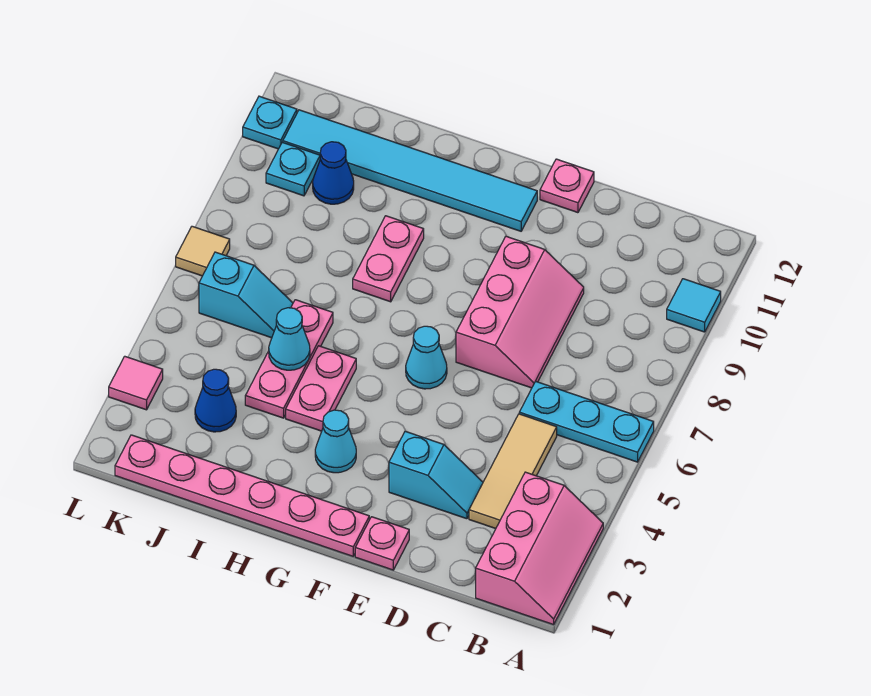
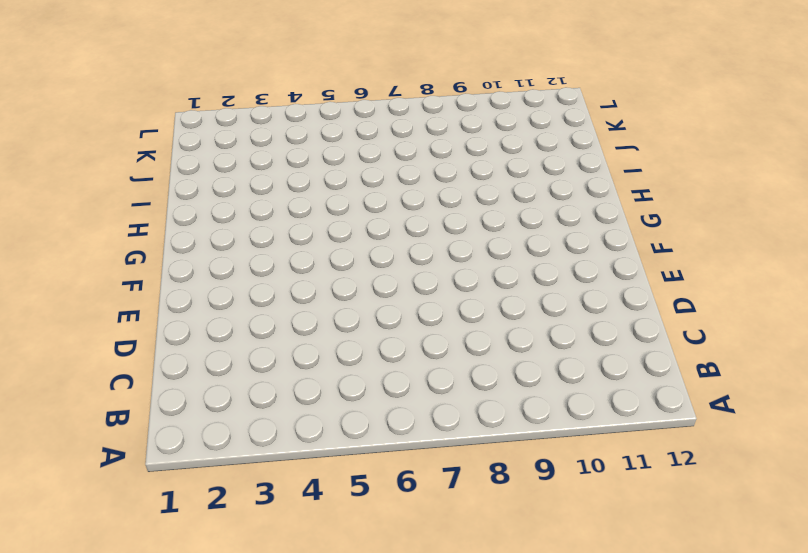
none -> pink slope A1:B3 level 1 top B
none -> cyan plate A6:C6 level 1
none -> cyan tile A10 level 1

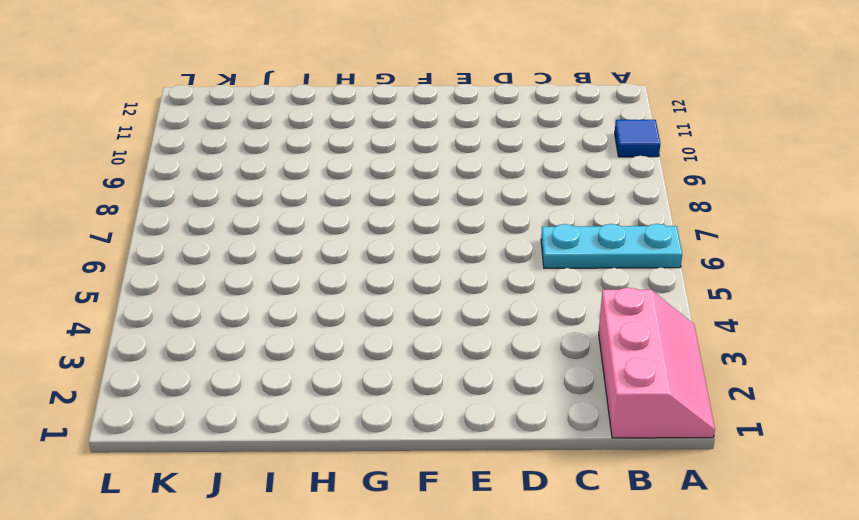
blue tile A10 level 1 -> cyan tile A10 level 1
none -> tan tile C3:C5 level 1
none -> cyan slope D3:E3 level 1 top E
none -> pink slope D7:E9 level 1 top E

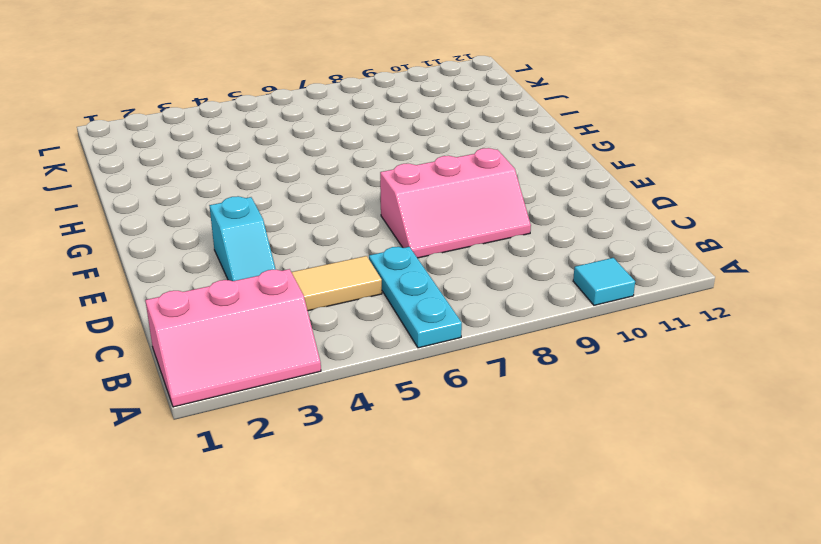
none -> pink plate E1 level 1
none -> pink plate E12 level 1
none -> pink plate F1:K1 level 1

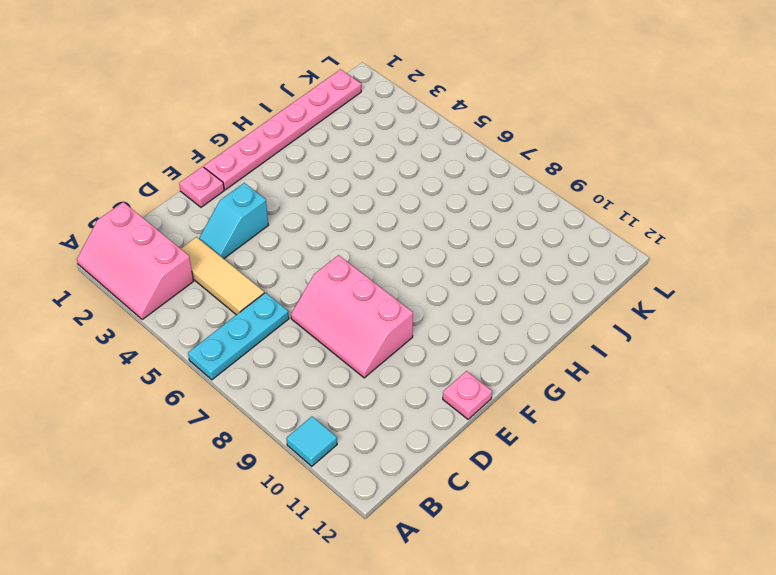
none -> cyan cone F6 level 1
none -> cyan tile F11:K11 level 1
none -> cyan cone G3 level 1

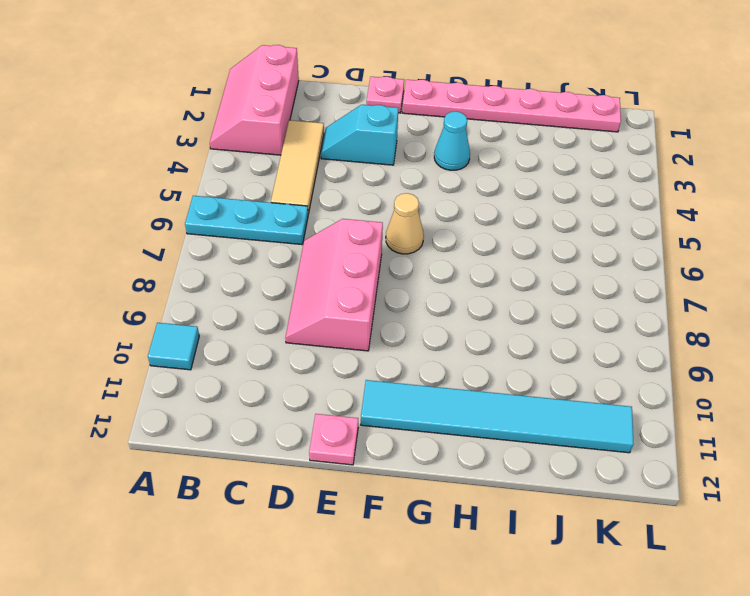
tan cone F6 level 1 -> cyan cone F6 level 1
none -> pink plate H4:H5 level 1
none -> pink plate H8:H9 level 1
none -> pink plate I4:I6 level 1

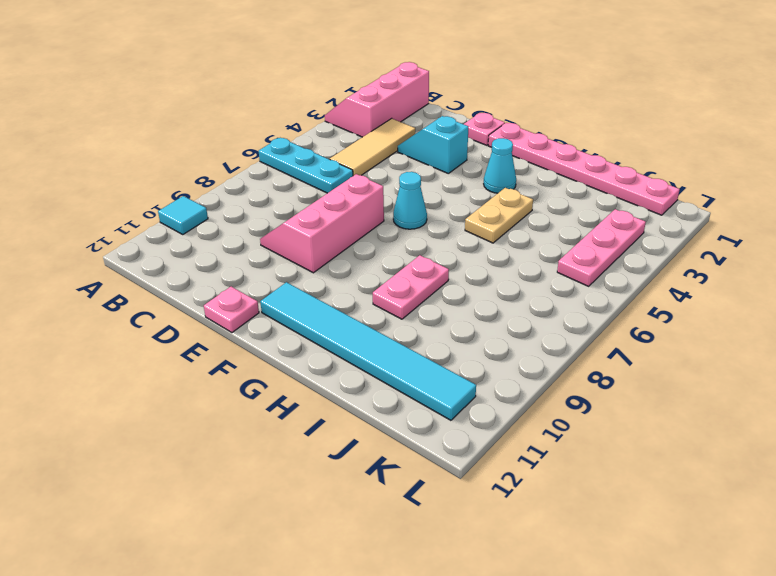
tan plate H4:H5 level 1 -> pink plate H4:H5 level 1
pink plate K3:K5 level 1 -> pink plate I4:I6 level 1
none -> blue cone J3 level 1
none -> cyan slope J6:K6 level 1 top K
none -> blue cone J10 level 1

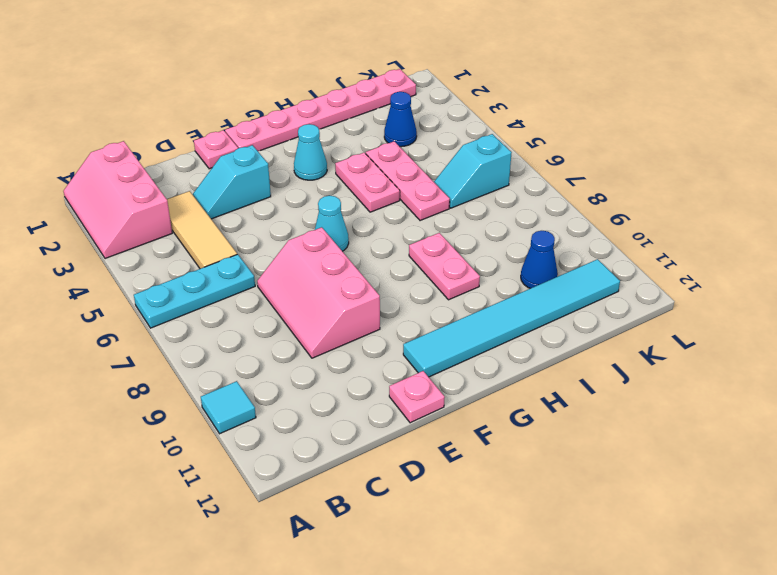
none -> cyan plate K10 level 1
none -> pink tile L3 level 1
none -> tan tile L7 level 1

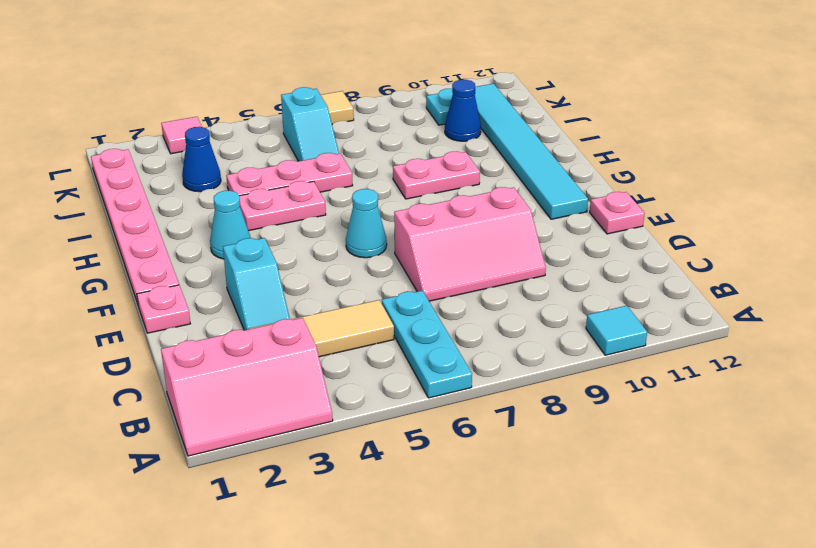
none -> cyan plate L11 level 1
none -> cyan cone I5 level 2

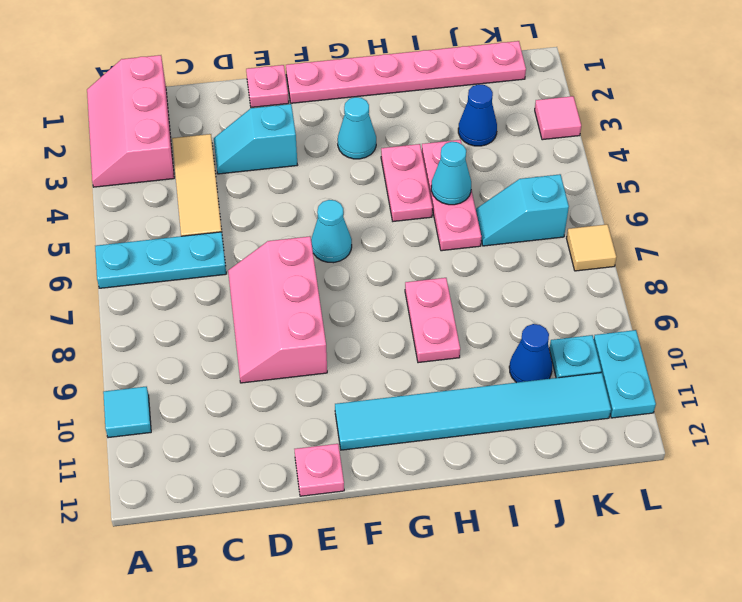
cyan plate L10:L11 level 1 -> cyan plate L11 level 1

